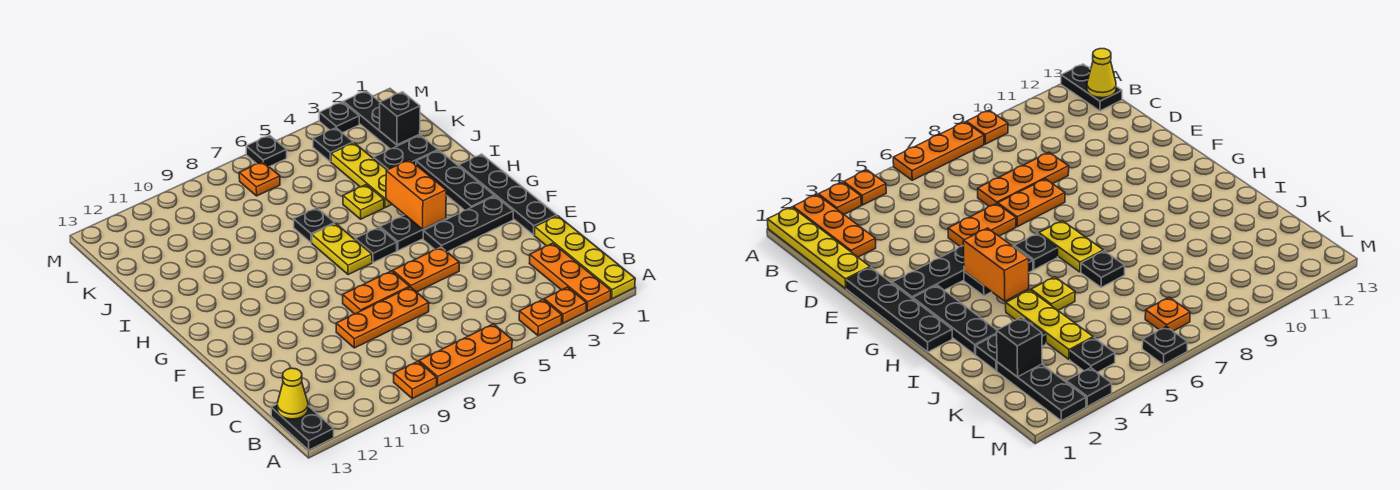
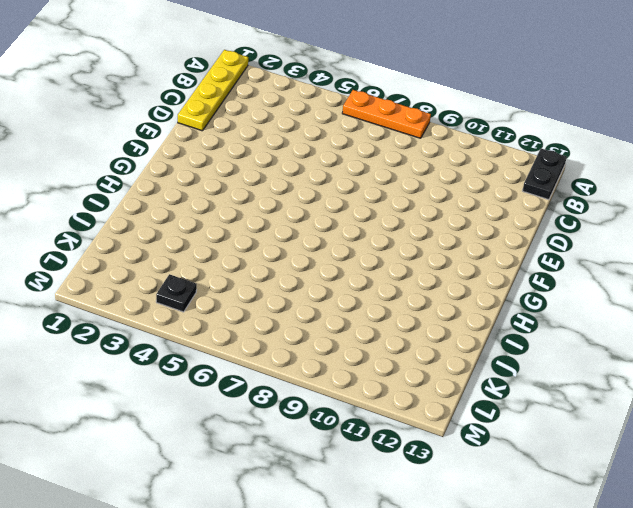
none -> orange plate A2:C2 level 1
none -> orange plate A3 level 1
none -> orange plate A4 level 1

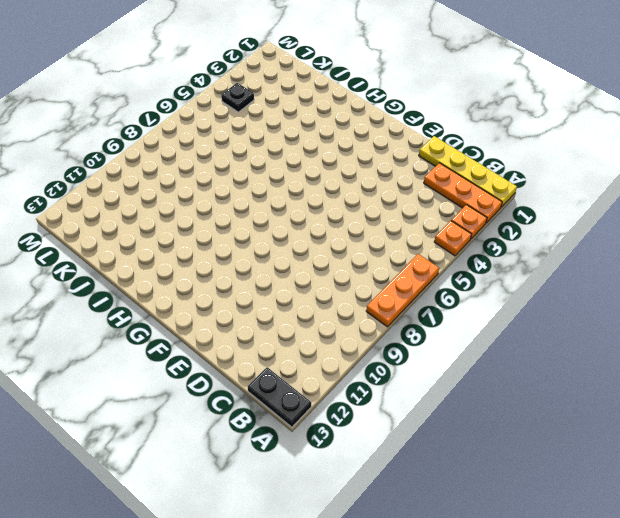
none -> orange plate A9 level 1
none -> orange plate D7:D9 level 1
none -> black plate E1:H1 level 1

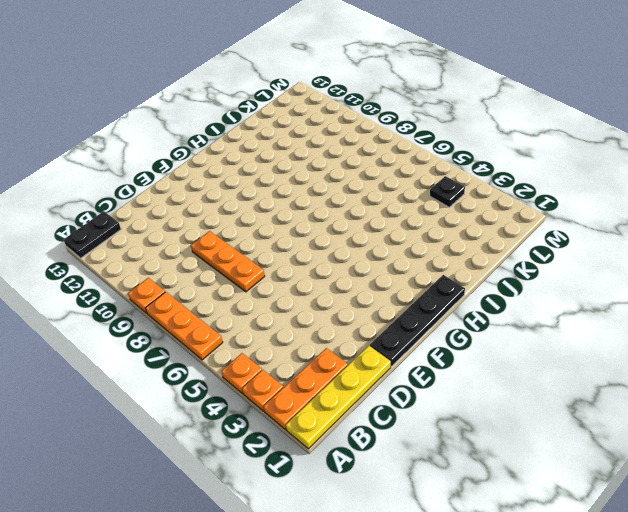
none -> orange plate E5:E6 level 1
none -> orange plate E7:E8 level 1
none -> black plate F2:F4 level 1

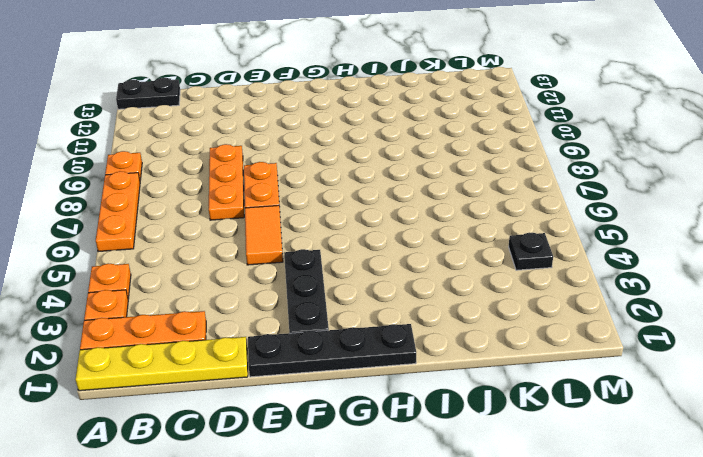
orange tile E5:E6 level 1 -> orange plate E5:E6 level 1
none -> black plate G2:I2 level 1
none -> black plate G4:G5 level 1
none -> black plate G6 level 1

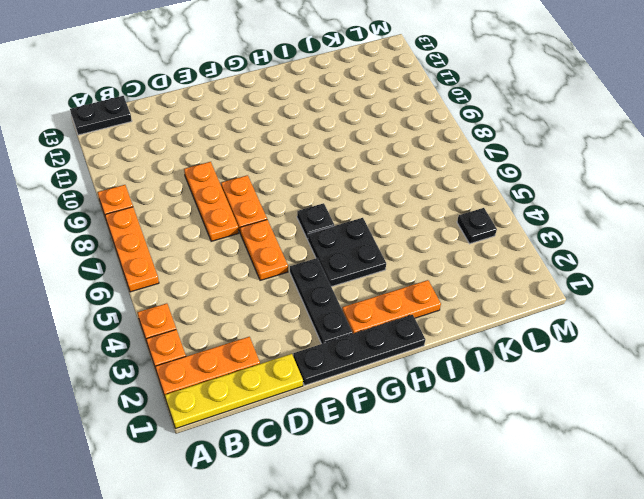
orange plate G2:I2 level 1 -> black plate G2:I2 level 1
black plate G4:H5 level 1 -> black plate G4:G5 level 1
none -> yellow plate G7:H7 level 1
none -> yellow plate I4:K4 level 1
none -> yellow plate I5 level 1

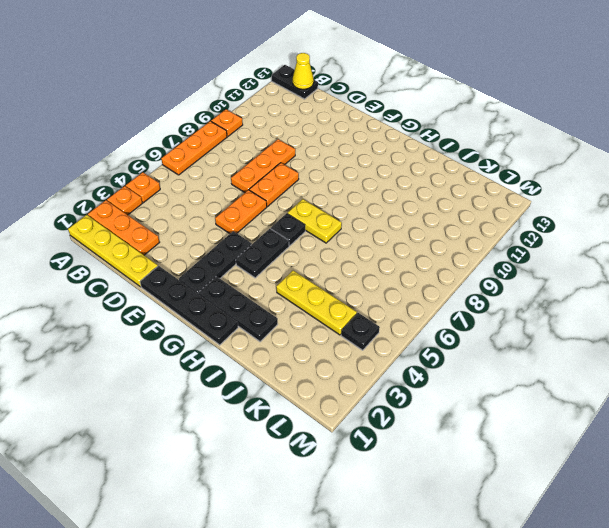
none -> yellow plate I5 level 1
none -> black plate I7 level 1
none -> black plate J2:J3 level 1

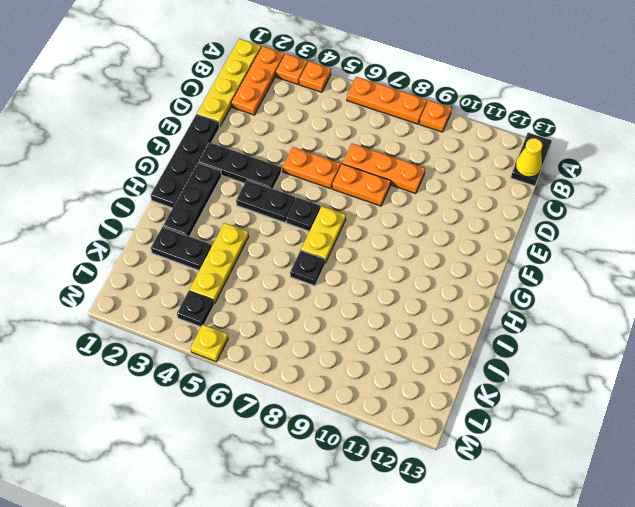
yellow plate M5 level 1 -> yellow plate I5 level 1
none -> black plate K2:M2 level 1
none -> orange plate L7 level 1
none -> black plate M3 level 1

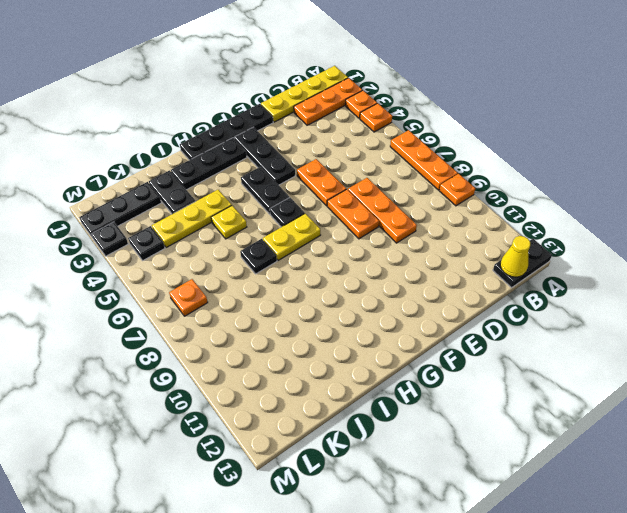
none -> black plate M6 level 1
none -> orange brick G4:H4 level 2
none -> black brick K2 level 2

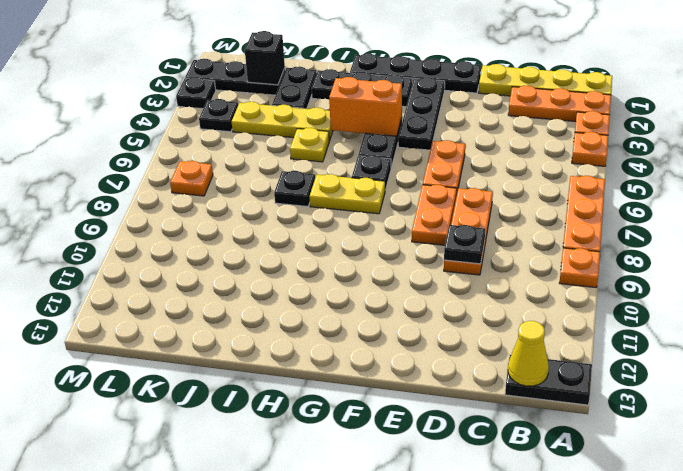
black plate D9 level 2 -> black plate M6 level 1

